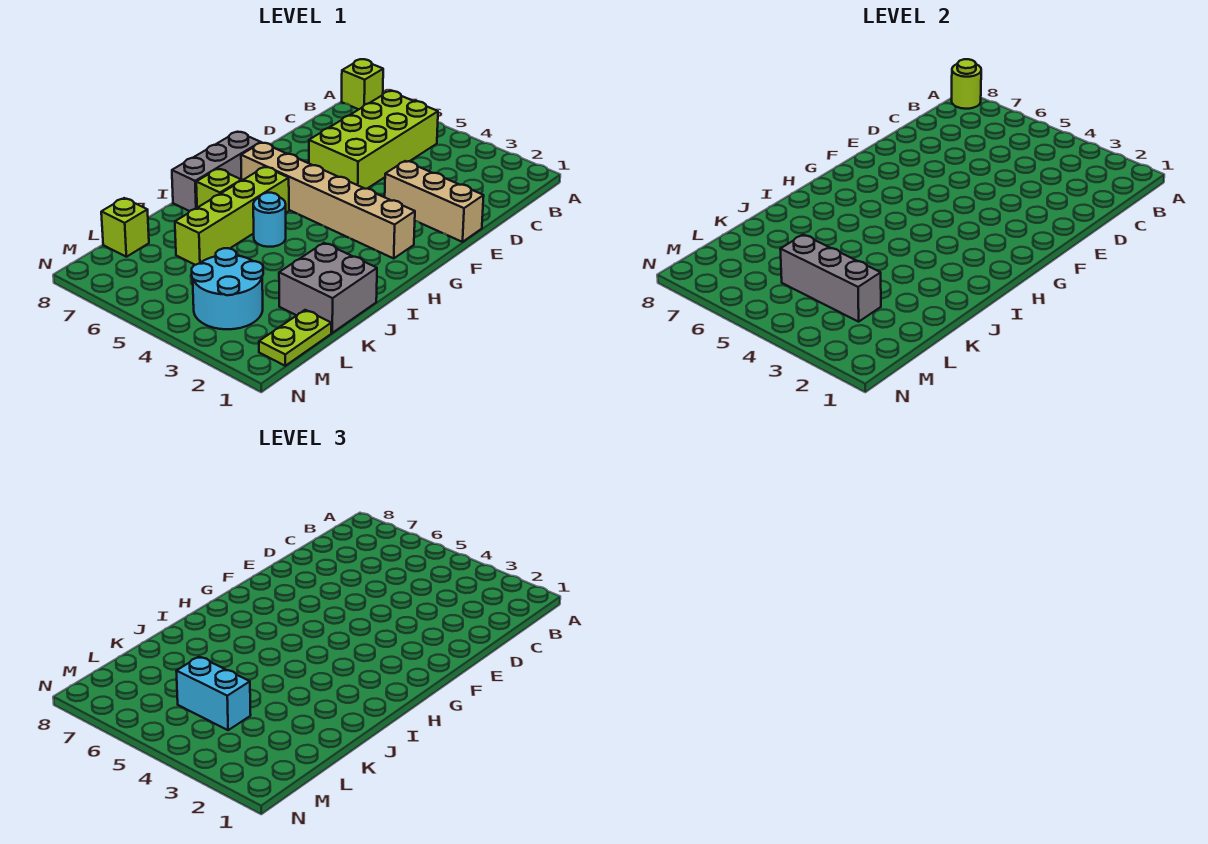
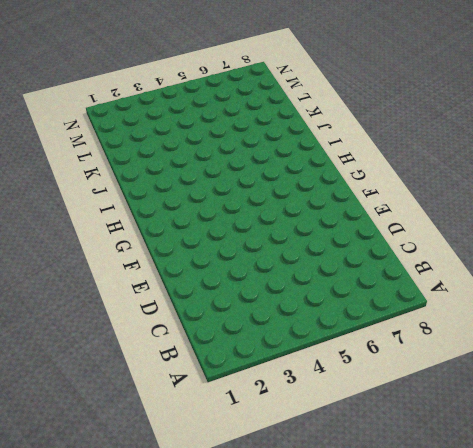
none -> lime brick A8 level 1
none -> lime brick B5:E6 level 1
none -> tan brick E1:E3 level 1

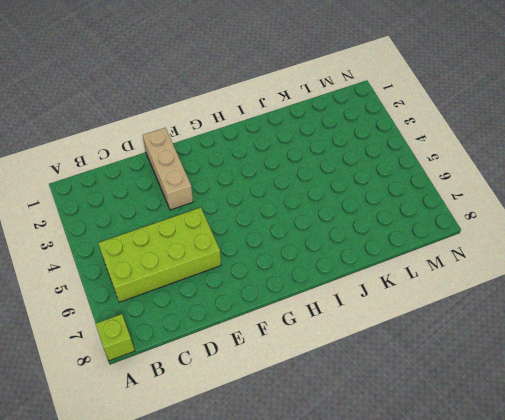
none -> tan brick G2:G7 level 1
none -> grey brick G8:I8 level 1
none -> lime brick H6:K6 level 1

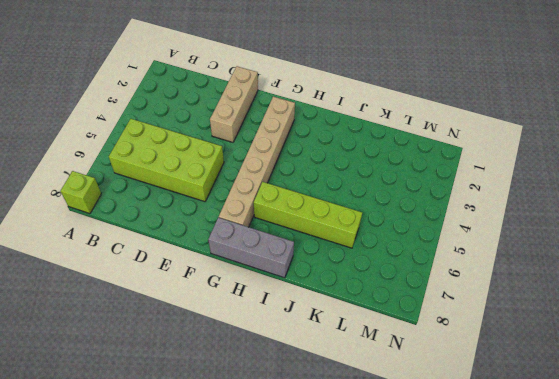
none -> cyan round brick I5 level 1
none -> lime brick I7 level 1
none -> grey brick J1:K2 level 1

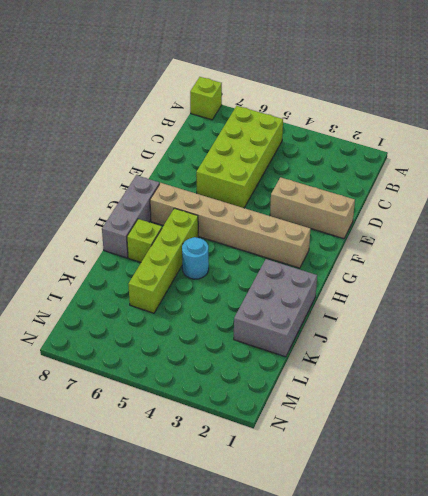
grey brick I1:K2 level 1 -> grey brick J1:K2 level 1
none -> lime plate L1:M1 level 1
none -> cyan round brick L3:M4 level 1
none -> lime brick L8 level 1

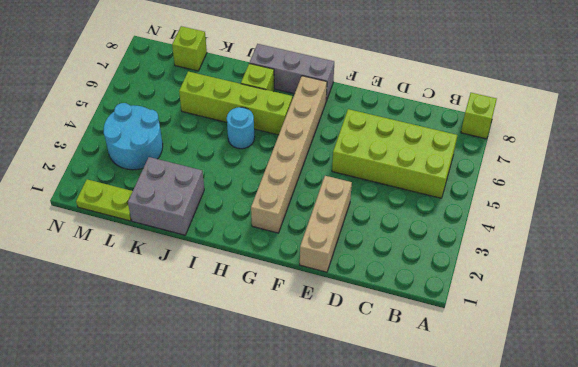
none -> lime round brick A8 level 2
none -> grey brick L3:L5 level 2
none -> cyan brick L4:L5 level 3

